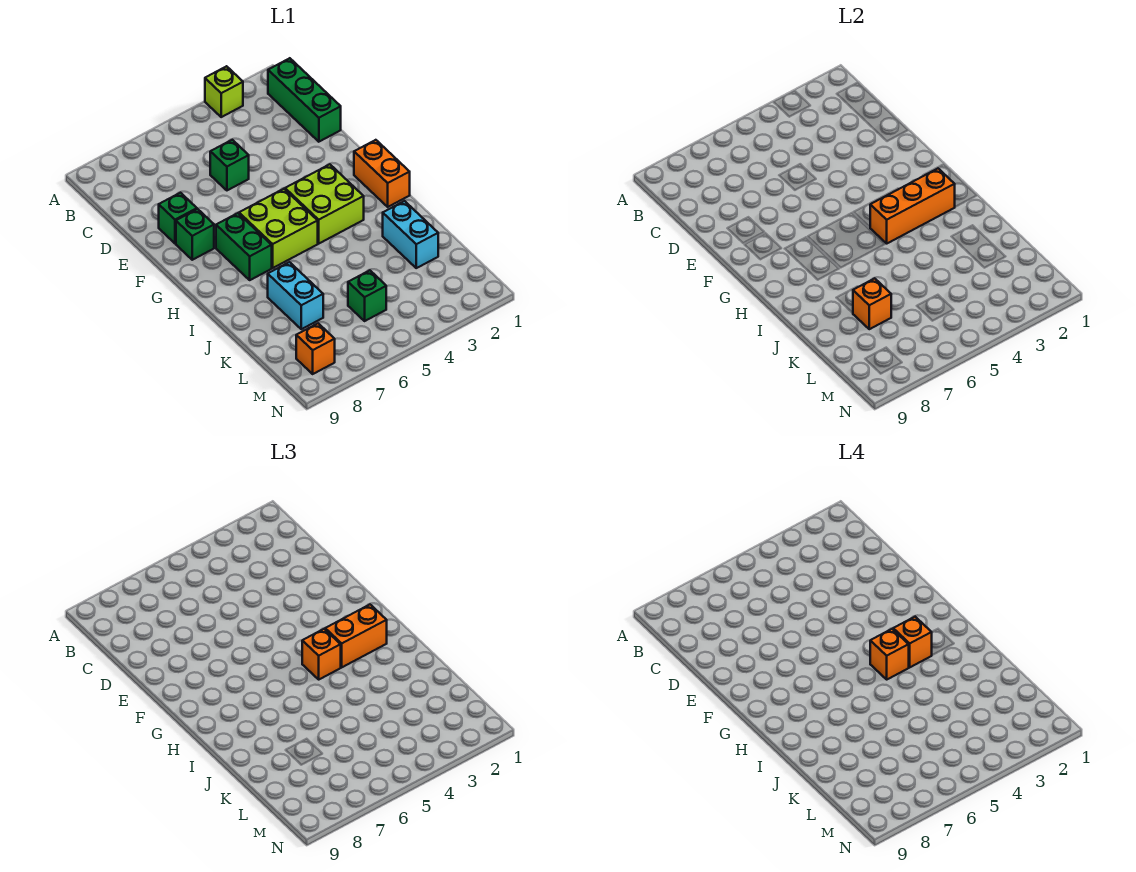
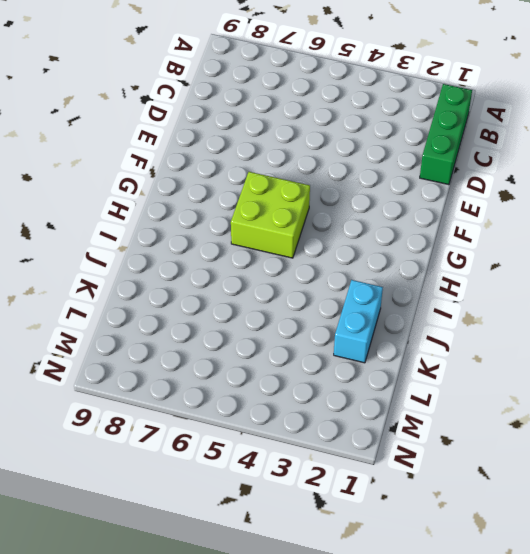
none -> lime brick A3 level 1
none -> green brick D5 level 1
none -> green brick E8 level 1

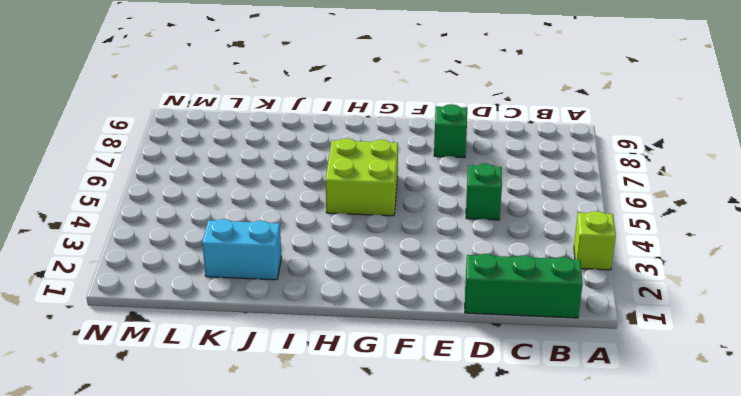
none -> green brick F8 level 1
none -> orange brick G1:H1 level 1
none -> lime brick G3:H4 level 1

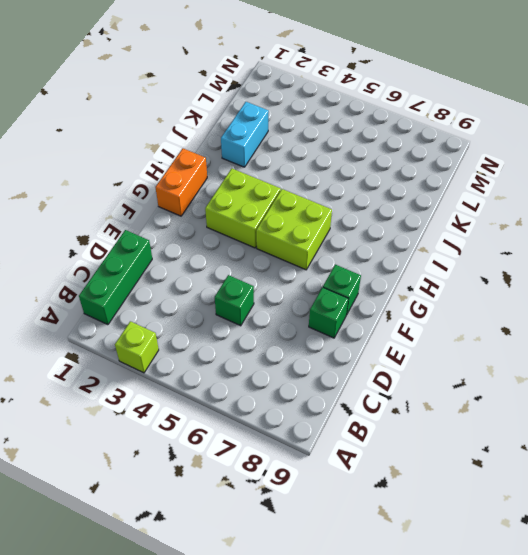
none -> green brick G7:H7 level 1
none -> cyan brick J7:K7 level 1
none -> green brick L5 level 1

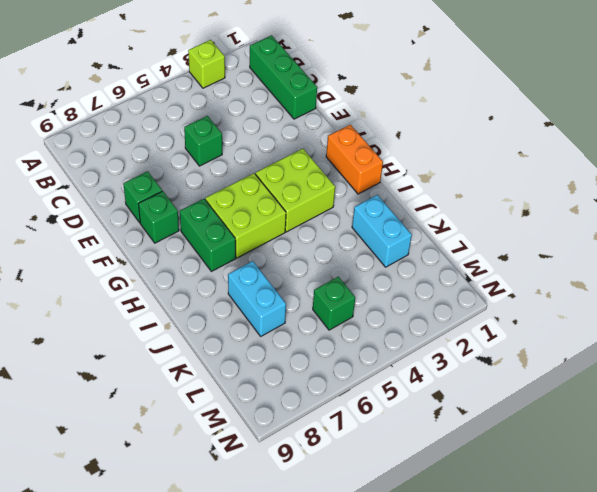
none -> orange brick M8 level 1
none -> orange brick H2:H4 level 2
none -> orange brick K7 level 2

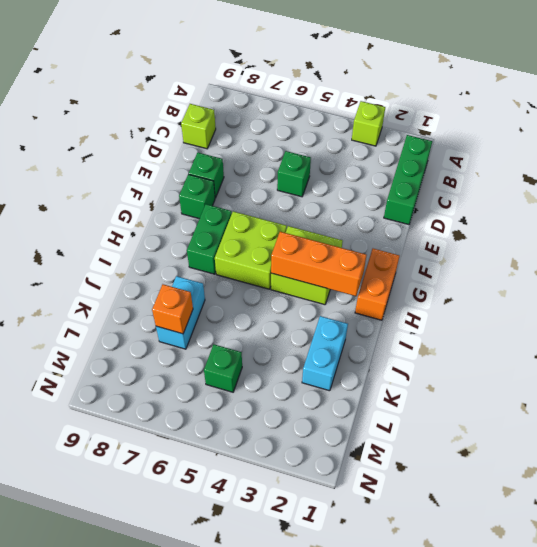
lime brick C9 level 1 -> none
none -> orange brick M8 level 1
none -> orange brick H2:H3 level 3
none -> orange brick H4 level 3

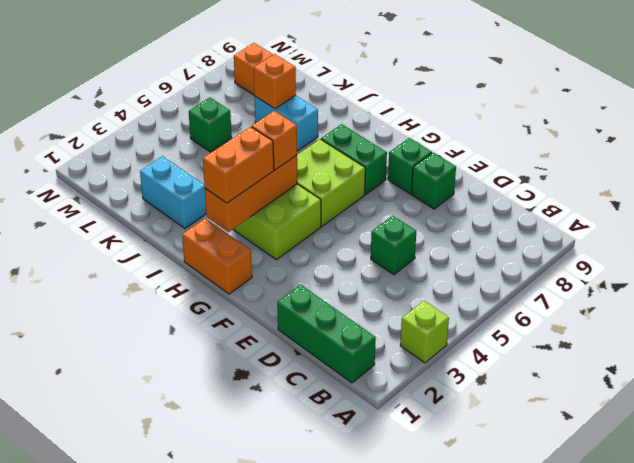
none -> orange brick H3 level 4
none -> orange brick H4 level 4

